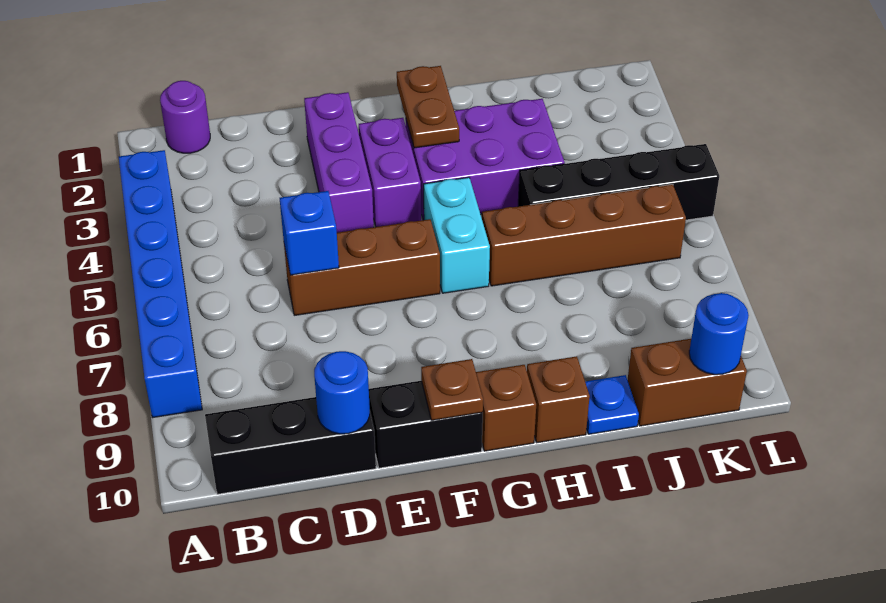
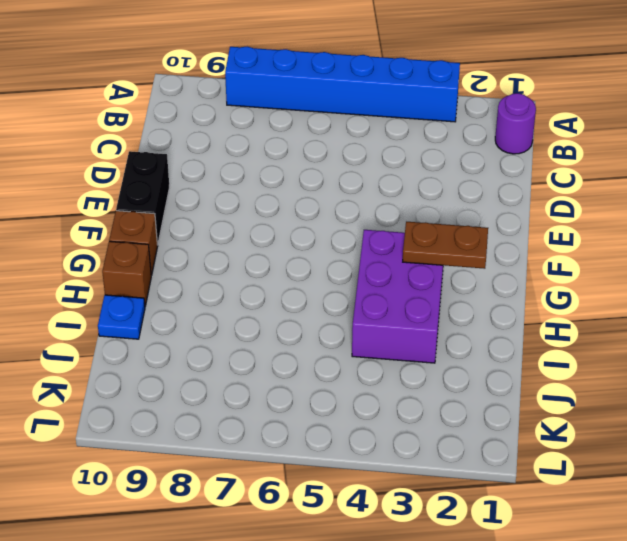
none -> black brick B10:D10 level 1
none -> brown brick D6:F6 level 1
none -> purple brick E2:E4 level 1

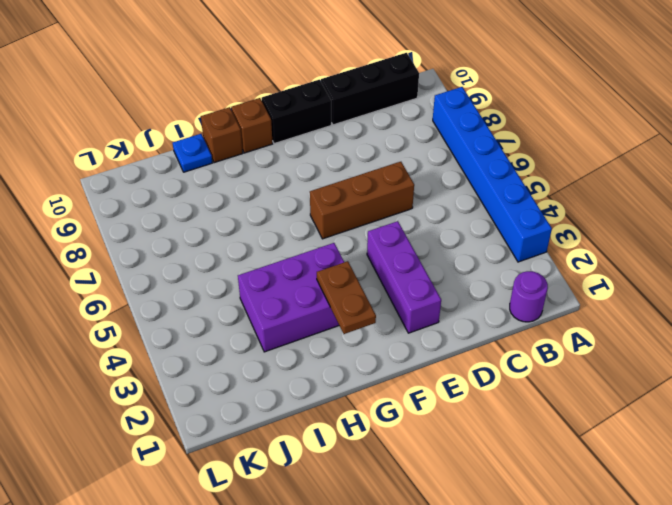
none -> purple brick F3:F4 level 1
none -> cyan brick G5:G6 level 1
none -> brown brick H6:K6 level 1

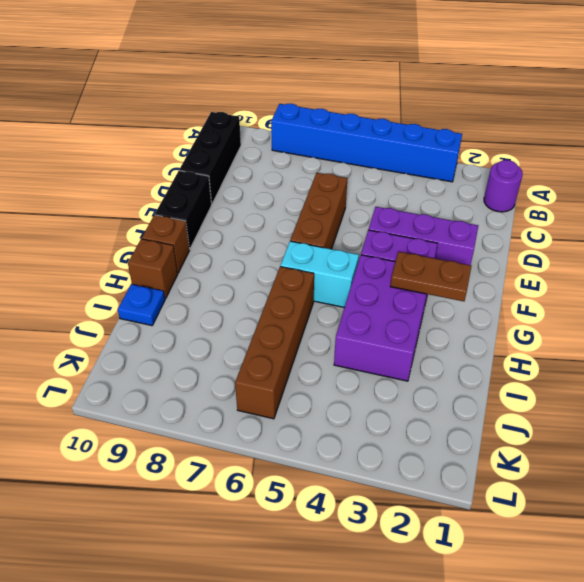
none -> black brick I5:L5 level 1
none -> brown brick J10:K10 level 1
none -> blue brick D6 level 2

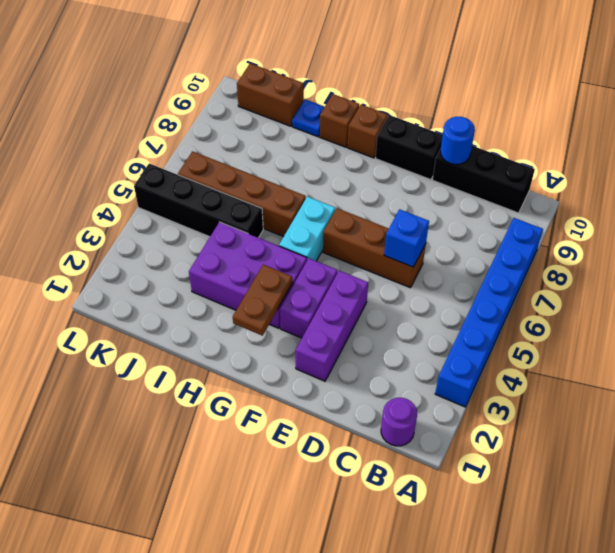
none -> brown plate F10 level 2
none -> blue round brick K10 level 2

